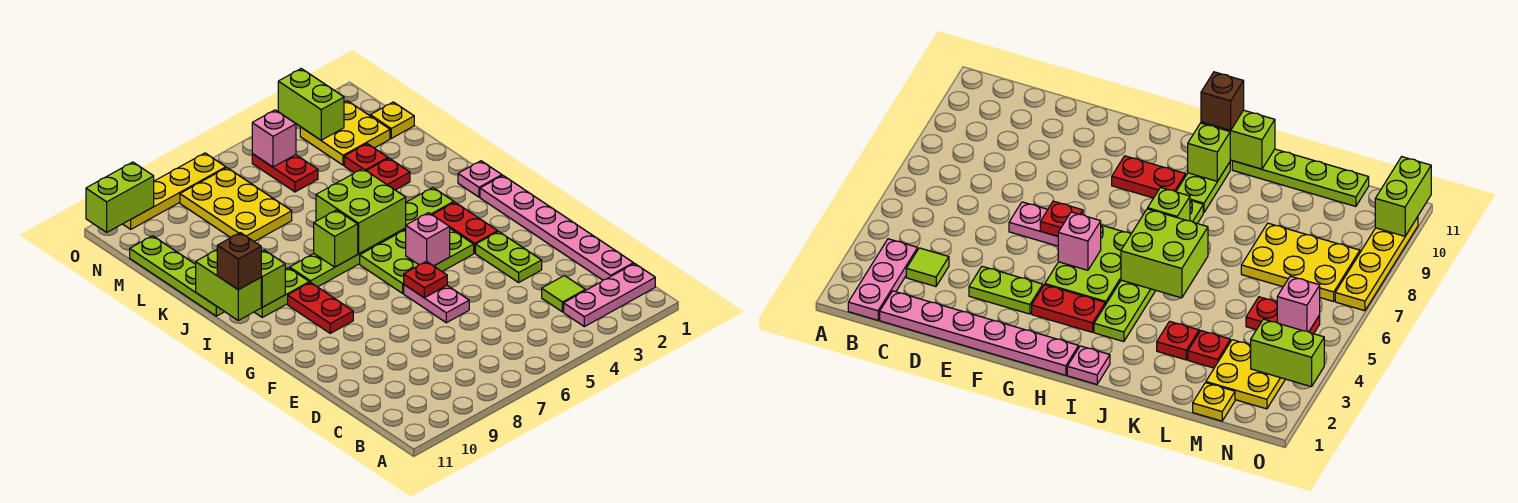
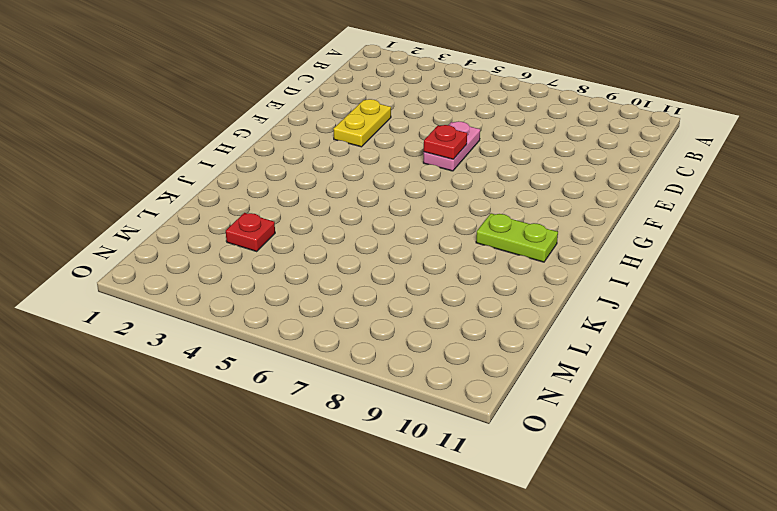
yellow plate E3:F3 level 1 -> lime plate E3:F3 level 1
none -> pink plate B1:B3 level 1
none -> pink plate C1:H1 level 1
none -> lime tile C3 level 1

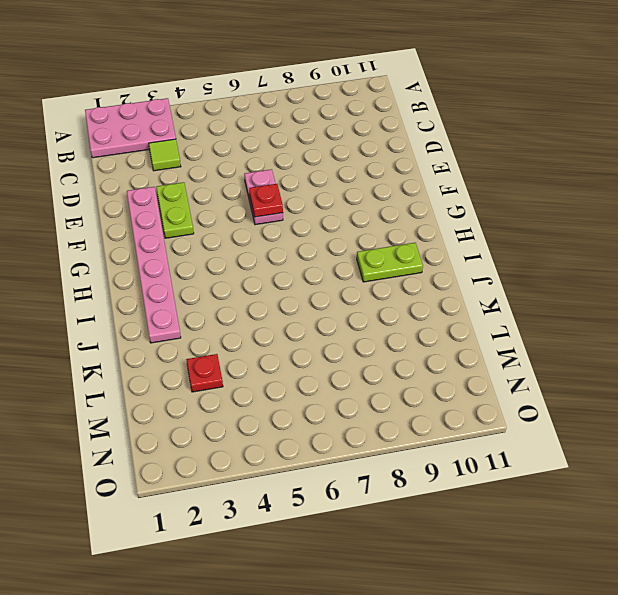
pink plate A1:B3 level 1 -> pink plate B1:B3 level 1
pink plate E2:J2 level 1 -> pink plate C1:H1 level 1
none -> red plate G3:H3 level 1
none -> lime plate G4:H6 level 1
none -> red plate G9:H9 level 1

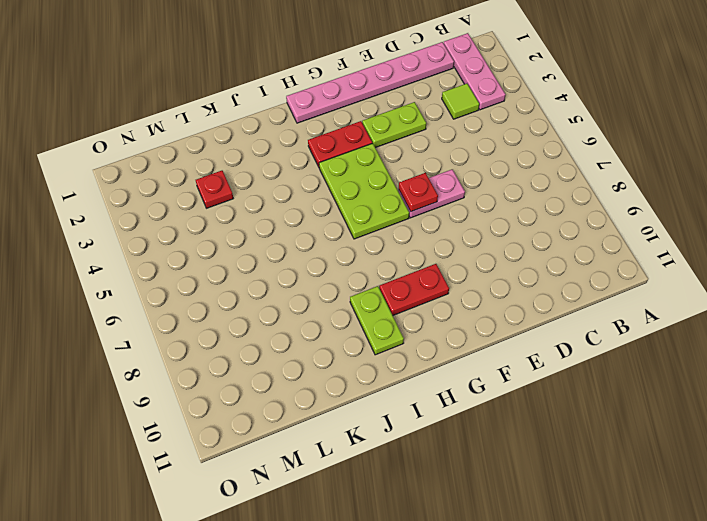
none -> pink plate I1 level 1
none -> lime plate I3:I8 level 1
none -> lime plate J11:M11 level 1

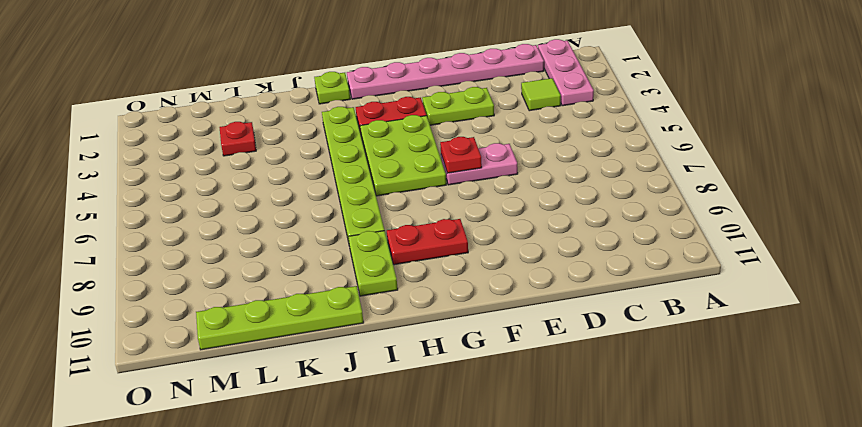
lime plate I1 level 1 -> pink plate I1 level 1
none -> red plate K3 level 1
none -> yellow plate L7:N8 level 1
none -> yellow plate M1 level 1

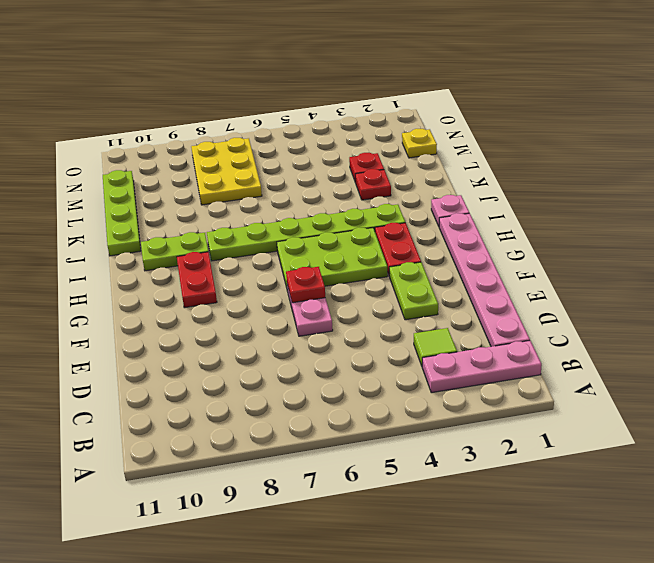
none -> yellow plate M2:N3 level 1
none -> red plate M5:N5 level 1
none -> yellow plate O7:O10 level 1

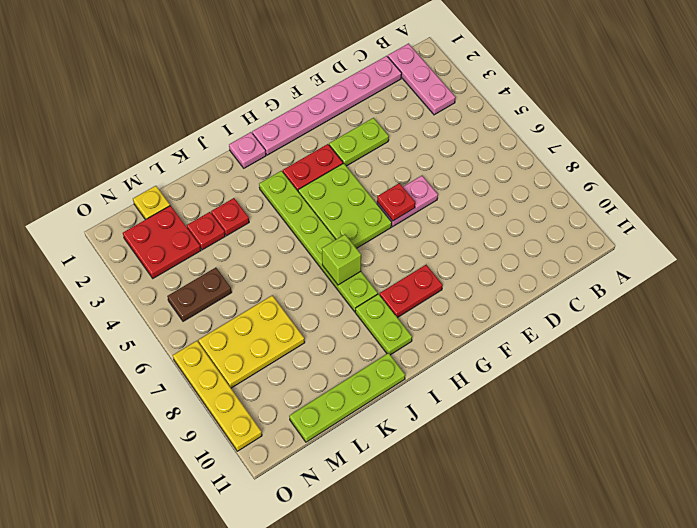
red plate M2:N3 level 1 -> yellow plate M2:N3 level 1
brown plate M5:N5 level 1 -> red plate M5:N5 level 1
none -> lime tile C3 level 1
none -> pink brick G5 level 2
none -> lime brick I5:J6 level 2

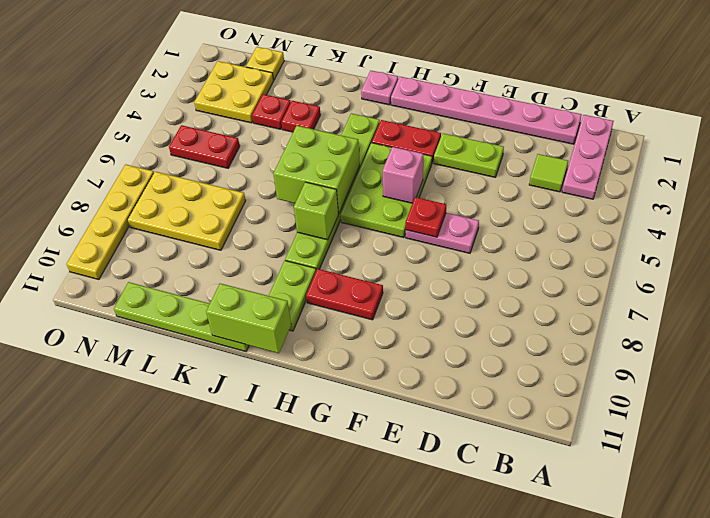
none -> lime brick I10 level 2
none -> lime brick N3:O3 level 2
none -> pink brick N5 level 2

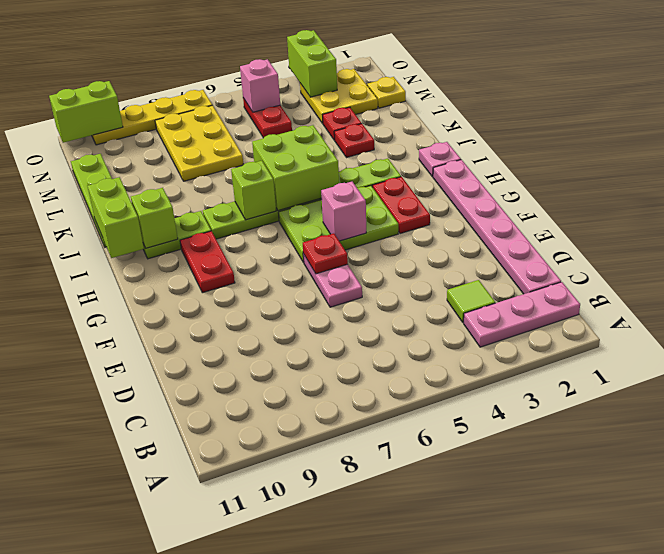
none -> lime plate E3:F3 level 1
none -> brown brick I11 level 3

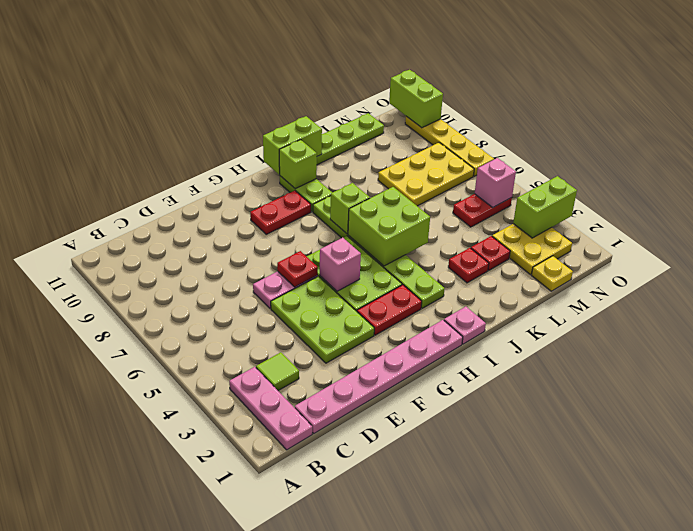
lime plate E3:F5 level 1 -> lime plate E3:F3 level 1
none -> brown brick I11 level 3

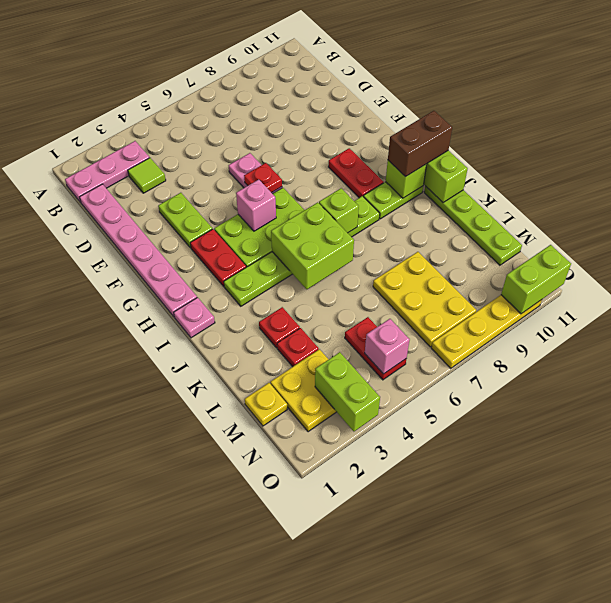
brown brick I10:I11 level 3 -> brown brick I11 level 3

